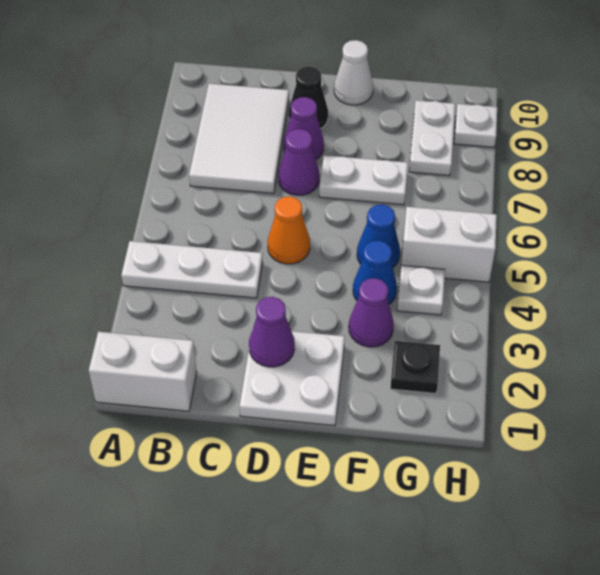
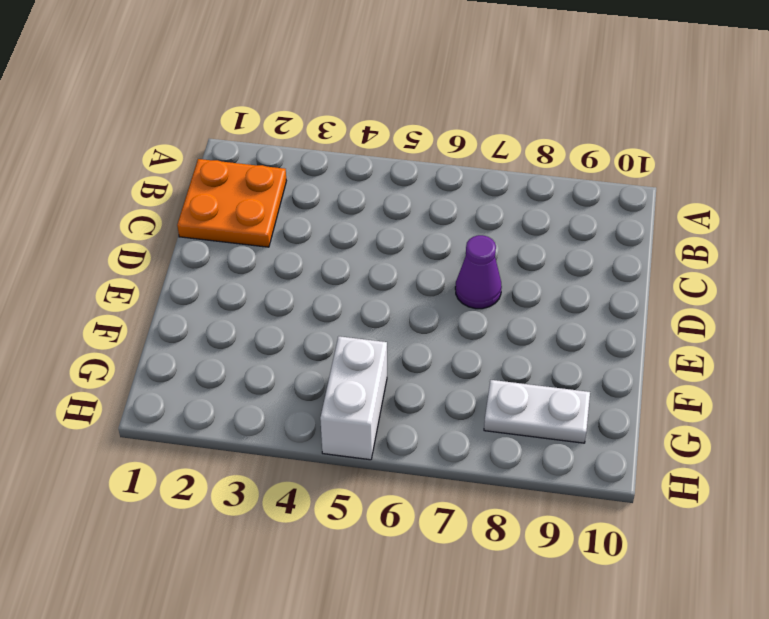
orange plate B1:C2 level 1 -> white brick A1:B1 level 1
none -> white plate A4:C4 level 1
none -> white tile B7:C9 level 1
none -> white plate D1:E2 level 1

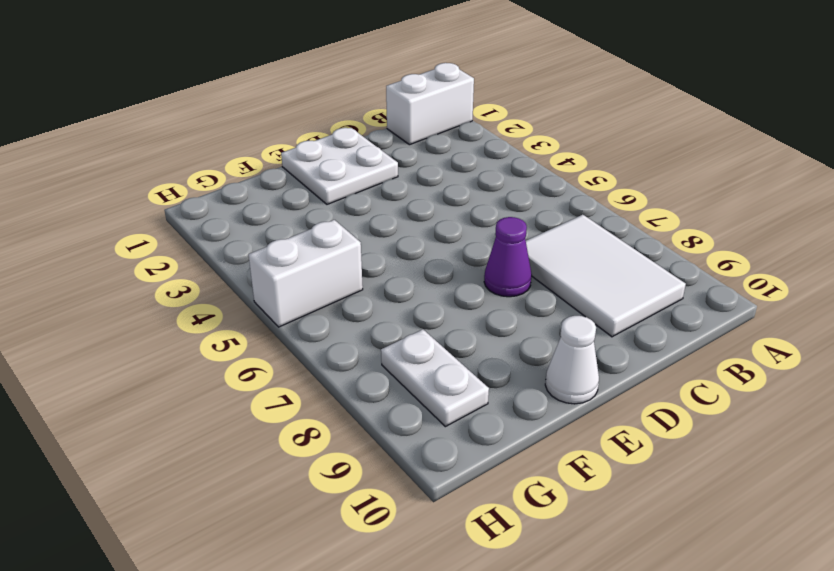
none -> white plate A4:C4 level 1
none -> orange cone D5 level 1
none -> purple cone D8 level 1

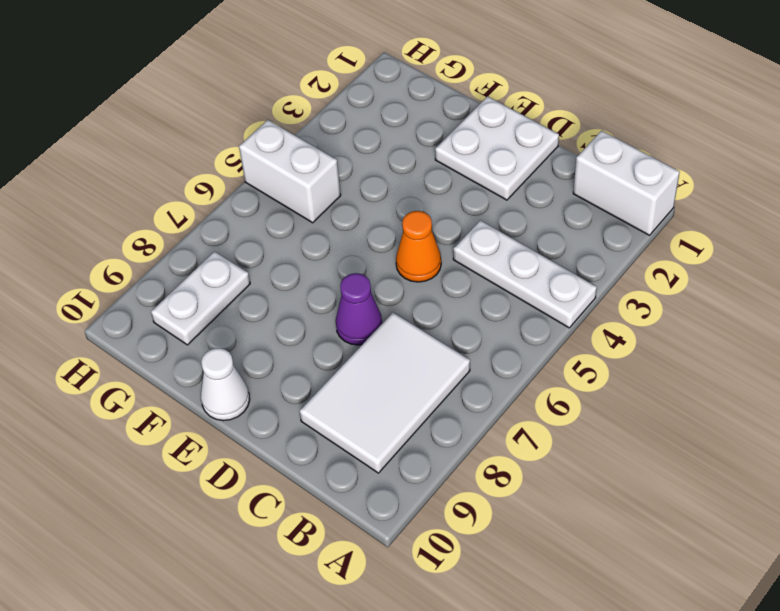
none -> purple cone D8 level 1
none -> black cone D9 level 1
none -> white plate E7:F7 level 1

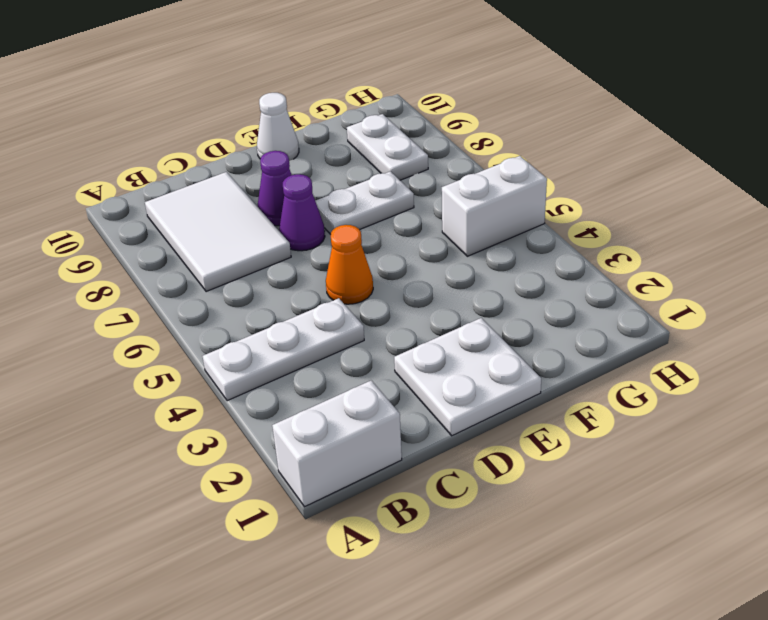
none -> black cone D9 level 1
none -> purple cone F3 level 1
none -> blue cone F4 level 1

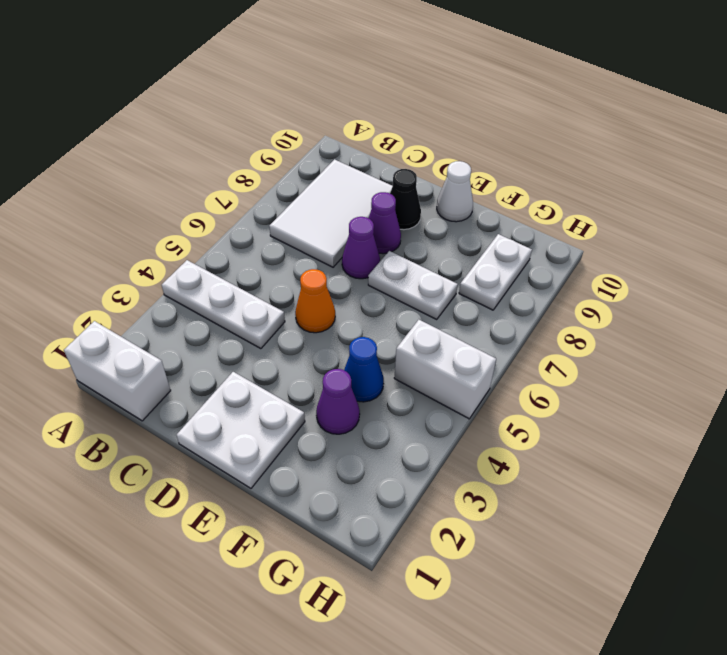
none -> blue cone F5 level 1
none -> black plate G2 level 1
none -> white plate G4 level 1

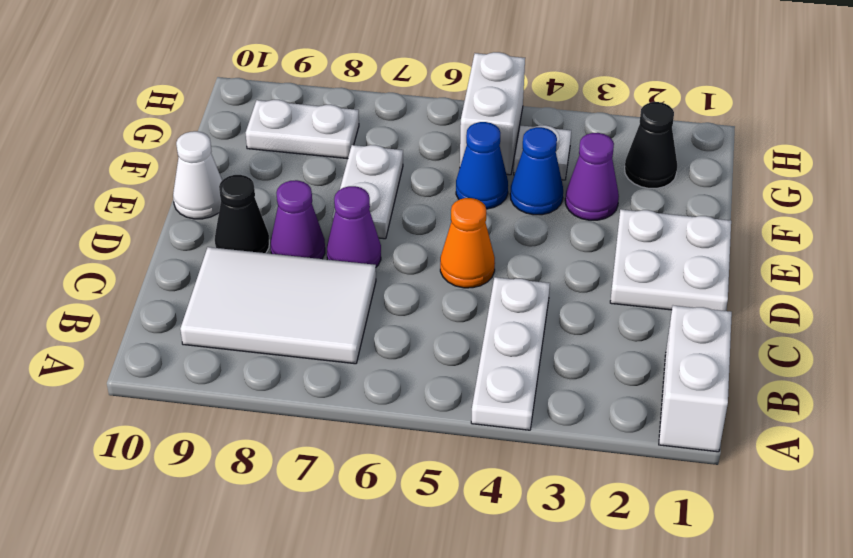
black cone G2 level 1 -> black plate G2 level 1
none -> white plate H9 level 1
none -> purple cone D2 level 2

